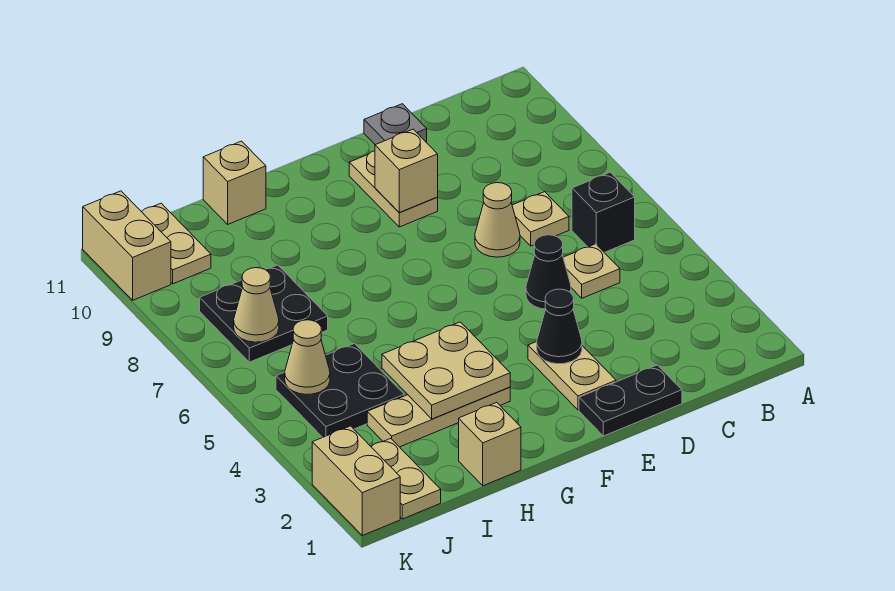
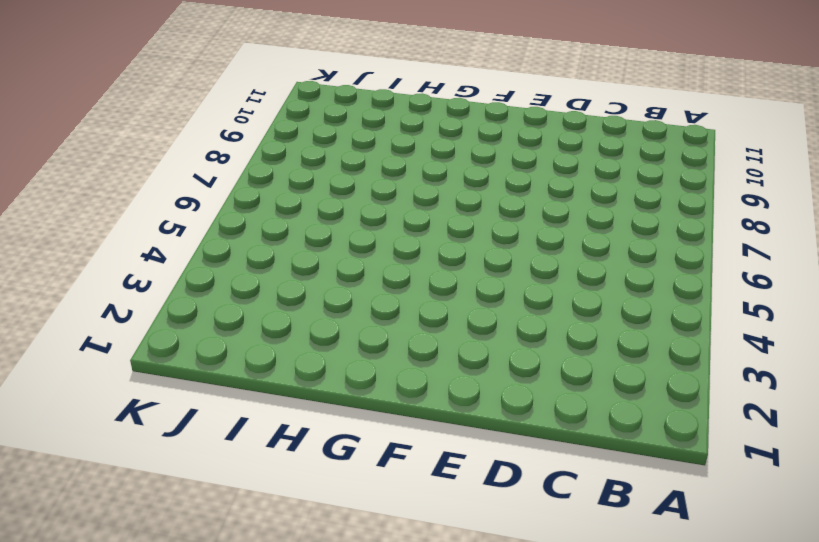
none -> black brick B6 level 1
none -> tan plate C5 level 1
none -> tan plate C7 level 1

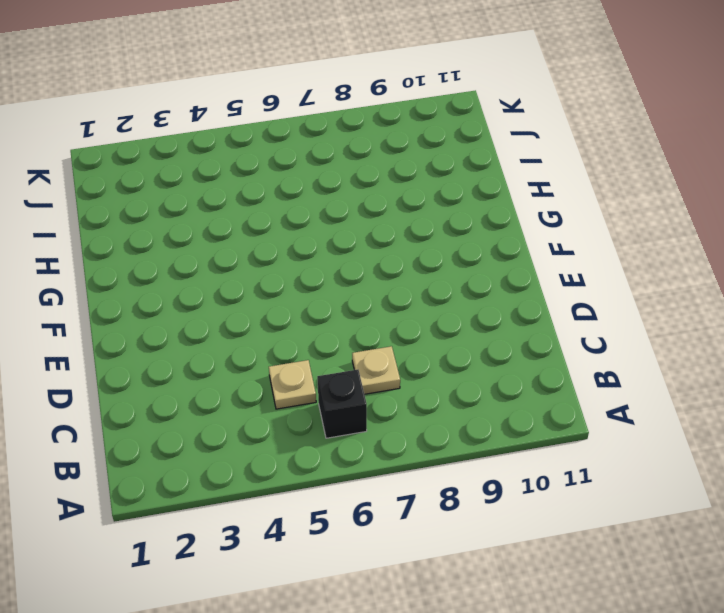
none -> black plate D1:E1 level 1
none -> black cone D5 level 1
none -> tan cone D7 level 1

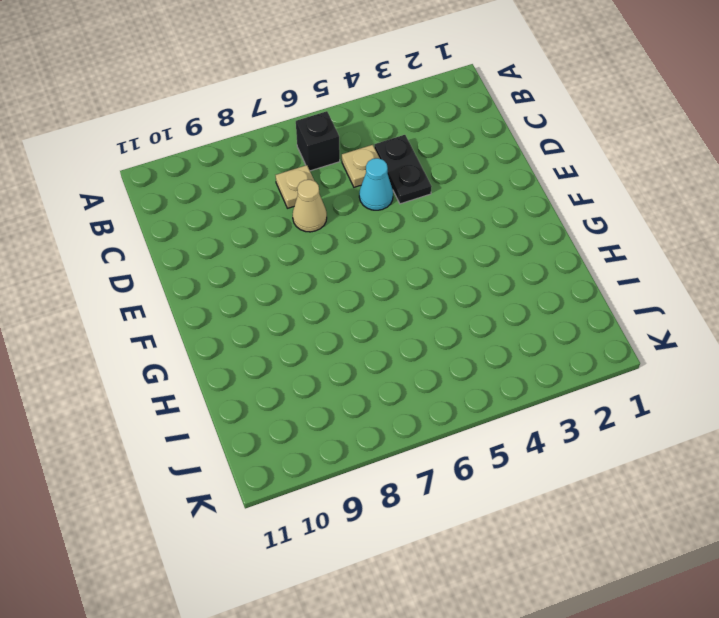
black plate C4:D4 level 1 -> black plate D1:E1 level 1
cyan cone D5 level 1 -> black cone D5 level 1
none -> grey plate D11 level 1
none -> tan plate E2:E3 level 1
none -> tan plate E9:E10 level 1

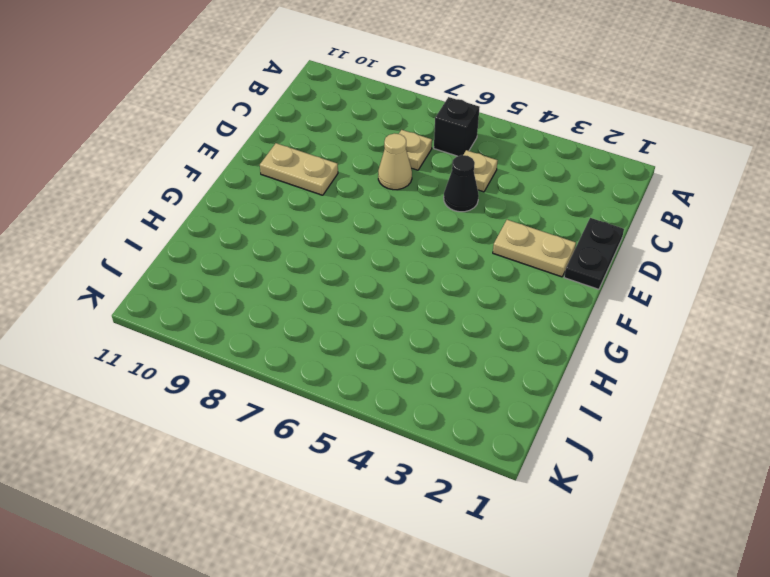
none -> grey plate D11 level 1
none -> tan plate G3:I3 level 1
none -> tan brick H1 level 1

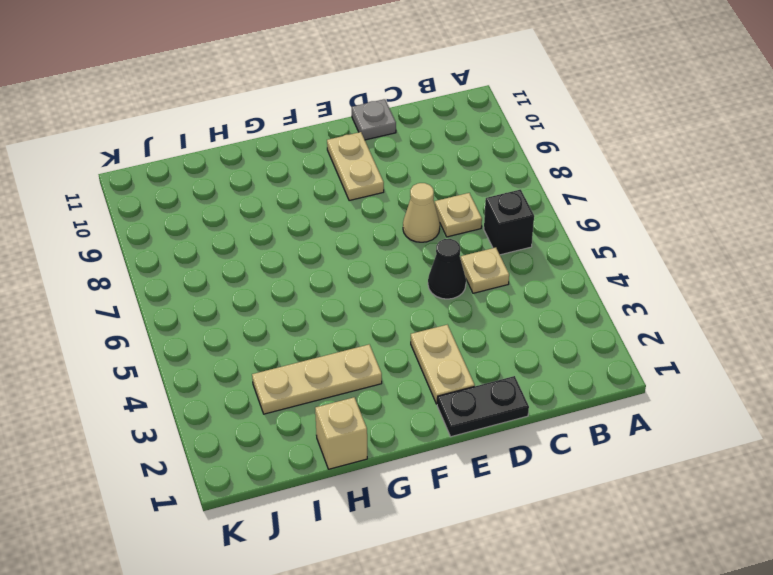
none -> tan brick H11 level 1
none -> black plate I4:J5 level 1
none -> black plate I7:J8 level 1

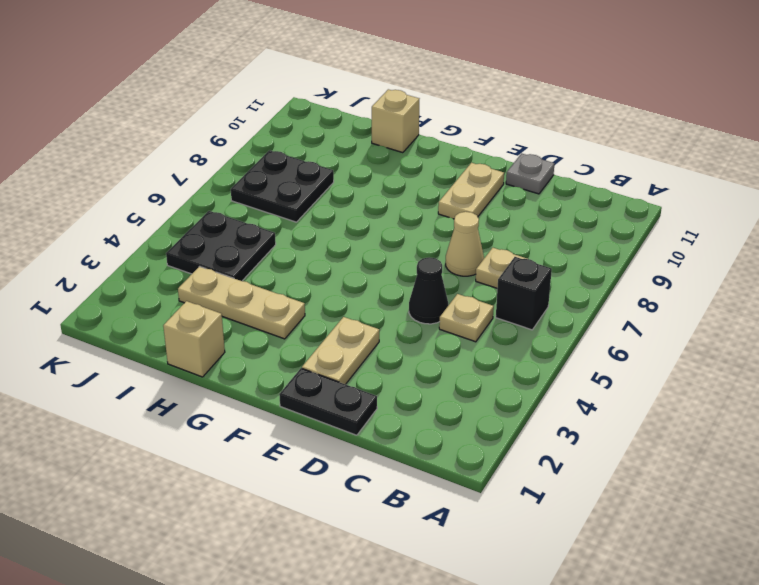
none -> tan plate J1:J2 level 1
none -> tan plate J10:J11 level 1
none -> tan brick K1:K2 level 1

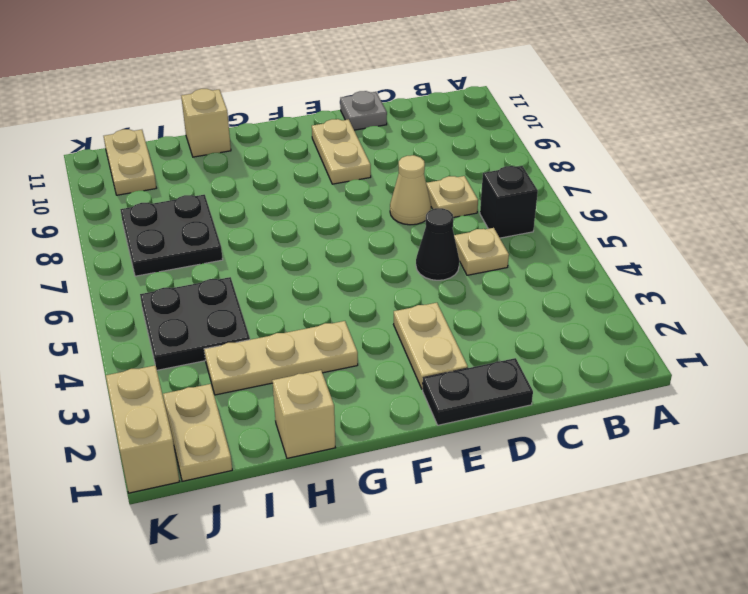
none -> tan brick K10:K11 level 1
none -> black cone E3 level 2
none -> tan brick E9 level 2

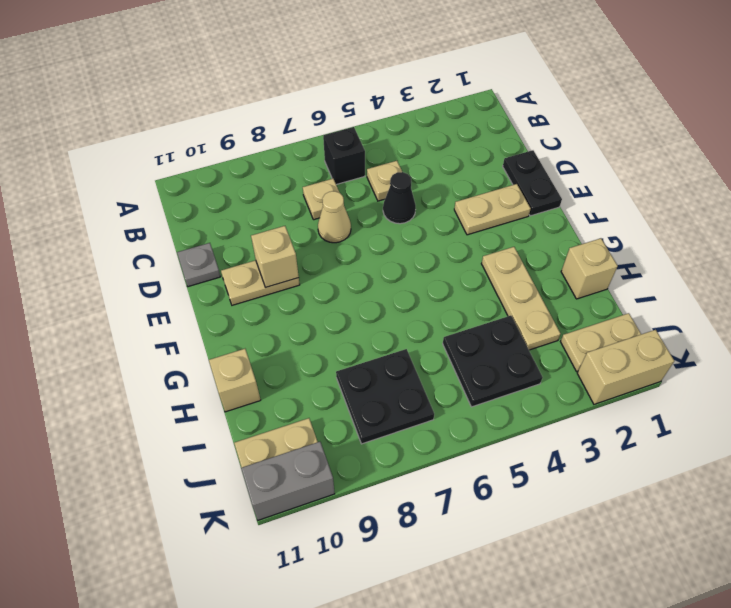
grey brick K10:K11 level 1 -> tan brick K10:K11 level 1
none -> black cone E3 level 2
none -> tan plate G3:H4 level 2
none -> tan cone J5 level 2

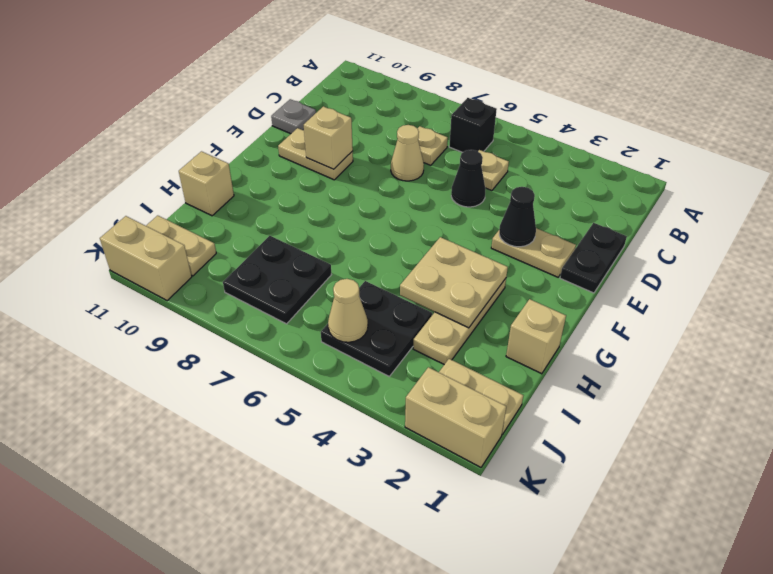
none -> tan cone J7 level 2

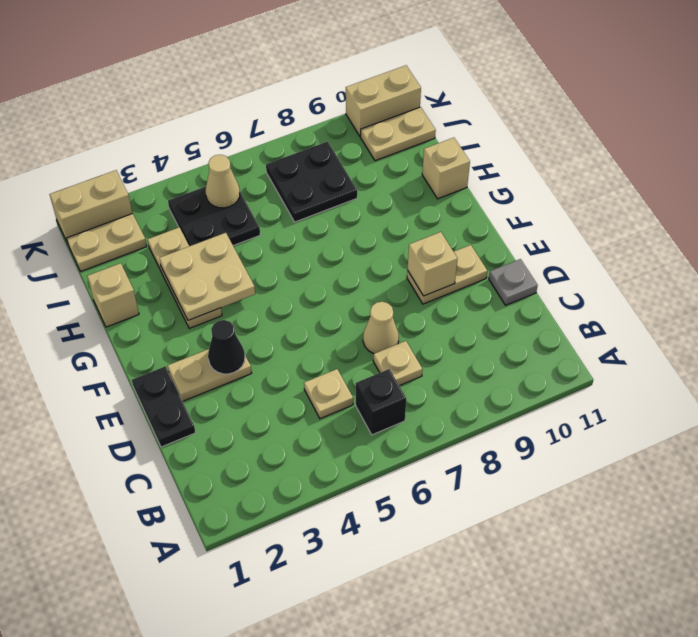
none -> black cone D5 level 1
none -> tan cone J7 level 2

